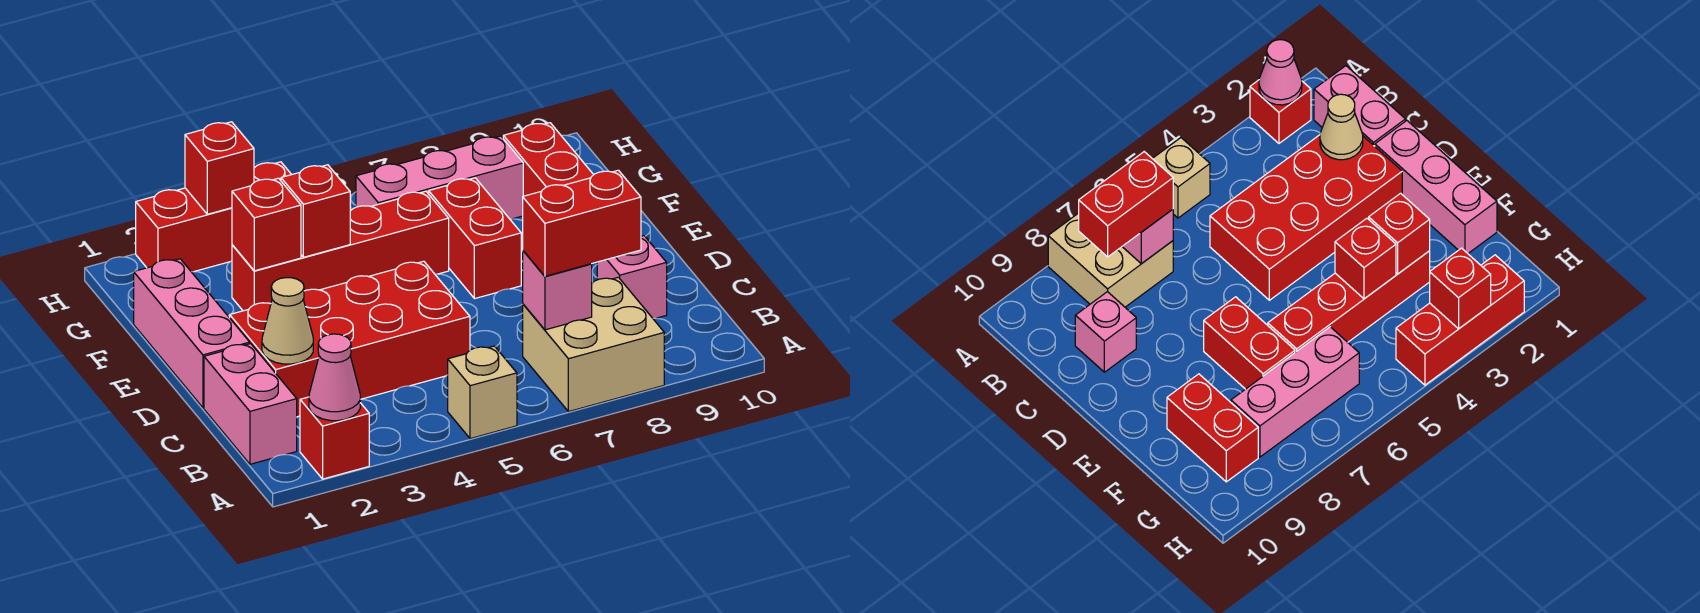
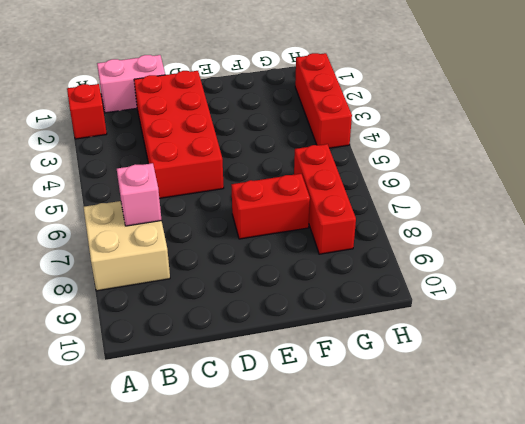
red brick G6:G8 level 1 -> pink brick G6:G8 level 1
none -> tan brick A5 level 1
none -> pink brick C9 level 1
none -> pink brick D1:F1 level 1

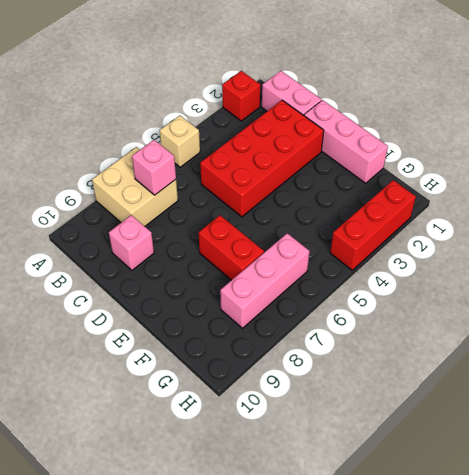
none -> red brick F3:F6 level 1
none -> red brick F9:G9 level 1
none -> pink cone A2 level 2

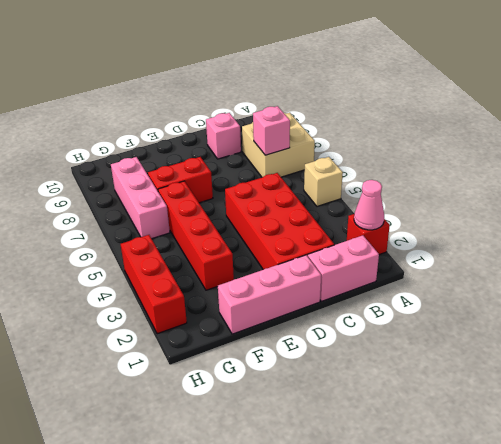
none -> red brick F9:G9 level 1
none -> tan cone C2 level 2
none -> red brick F3 level 2

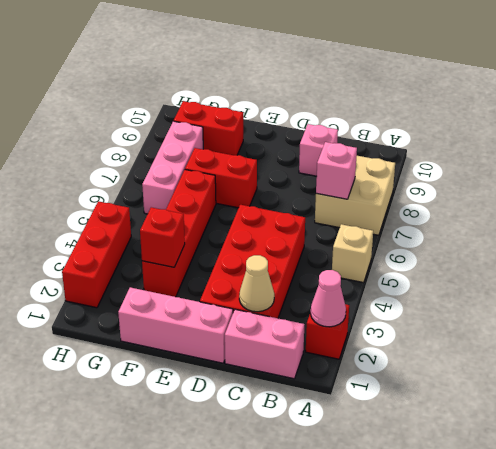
none -> red brick F4 level 2
none -> red brick H3 level 2
none -> red brick B7:B8 level 3

